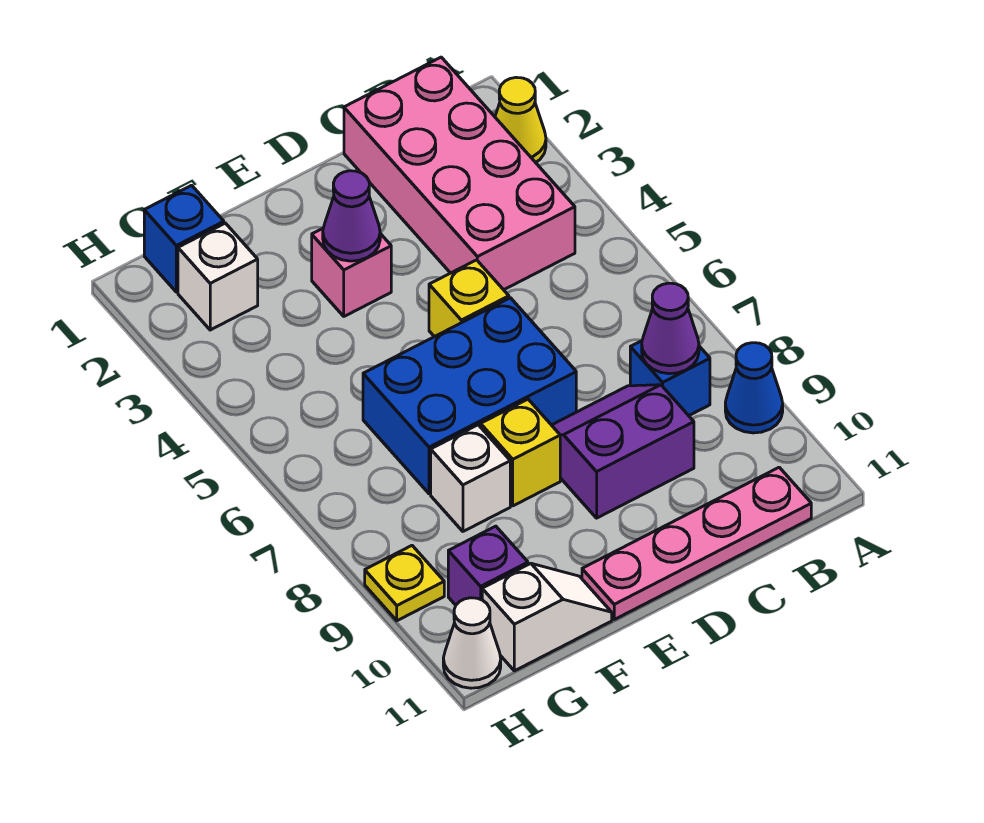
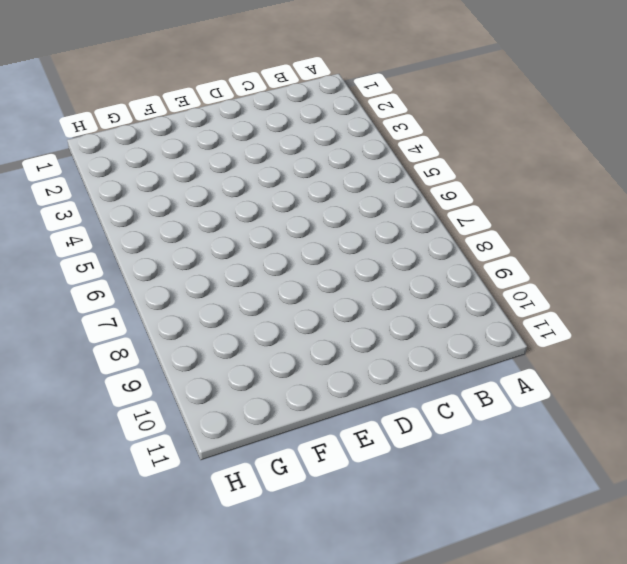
none -> yellow cone A2 level 1
none -> blue cone A9 level 1
none -> pink brick B1:C4 level 1

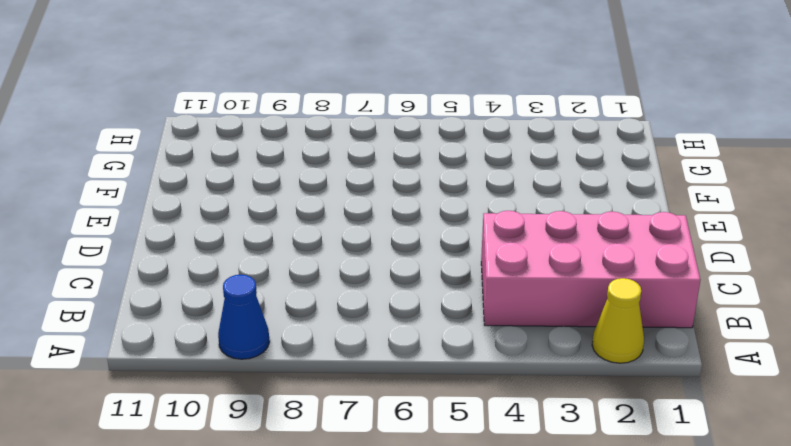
none -> blue brick B8 level 1
none -> pink plate B11:E11 level 1
none -> purple slope C8:D9 level 1 top 9

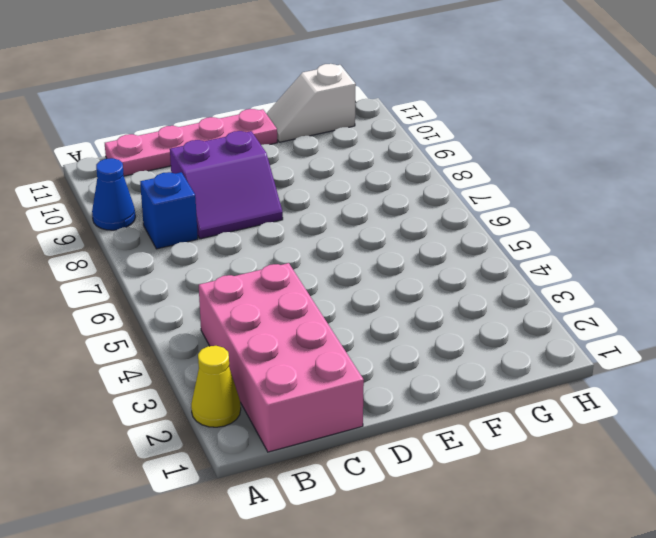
none -> yellow brick D5 level 1
none -> blue brick D6:F7 level 1
none -> pink brick E3 level 1

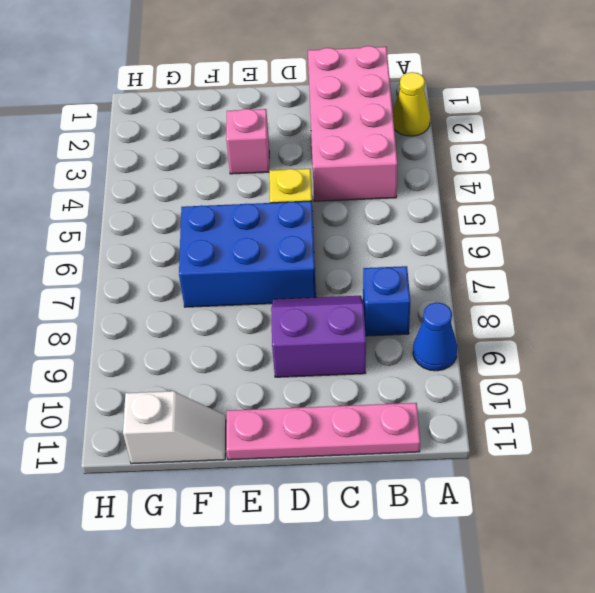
none -> yellow brick E8 level 1
none -> white brick F8 level 1
none -> blue brick G1 level 1

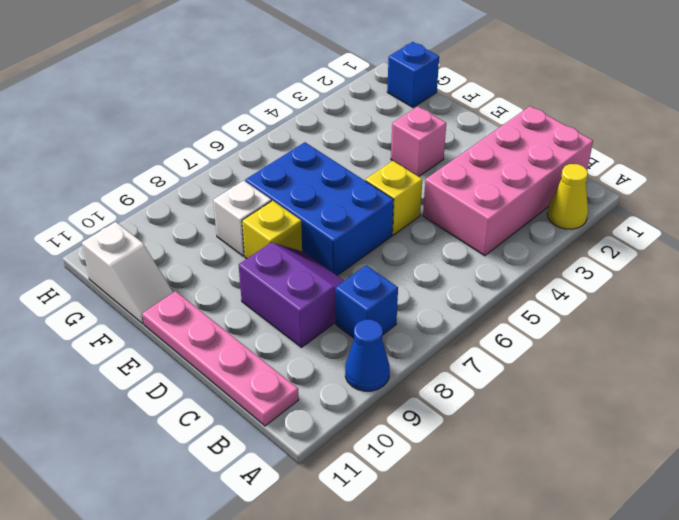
none -> white brick G2 level 1
none -> purple brick G10 level 1
none -> yellow plate H9 level 1

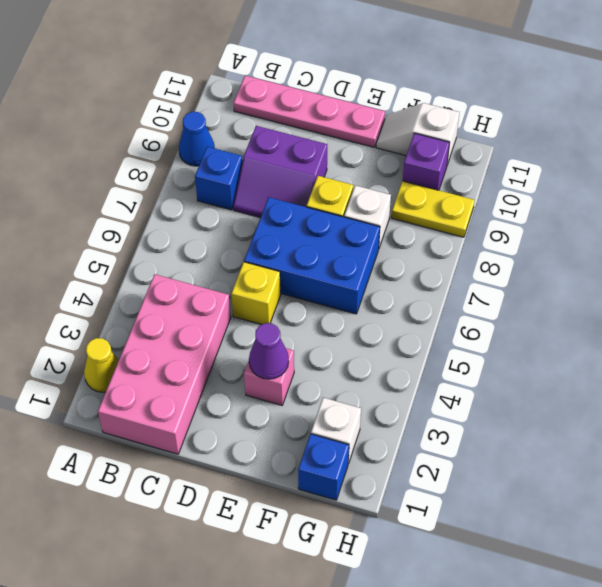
yellow plate G9:H9 level 1 -> yellow plate H9 level 1
none -> white cone H11 level 1
none -> purple cone B8 level 2

